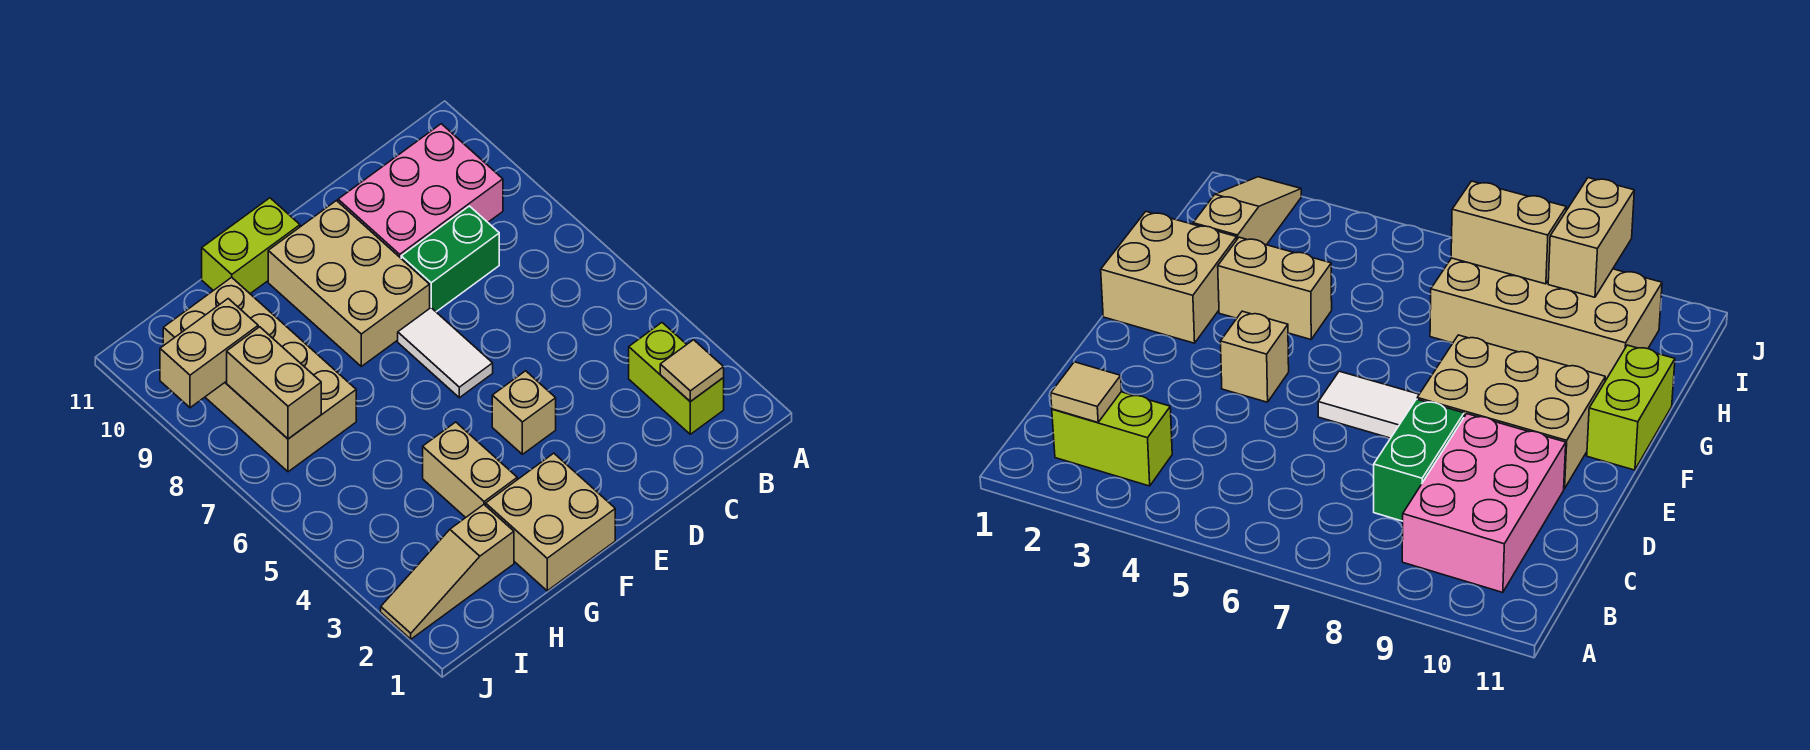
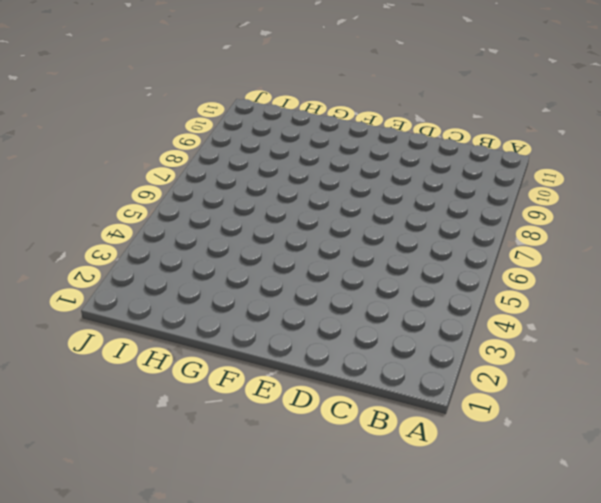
none -> lime brick B2:B3 level 1
none -> pink brick B9:D10 level 1
none -> green brick C8:D8 level 1

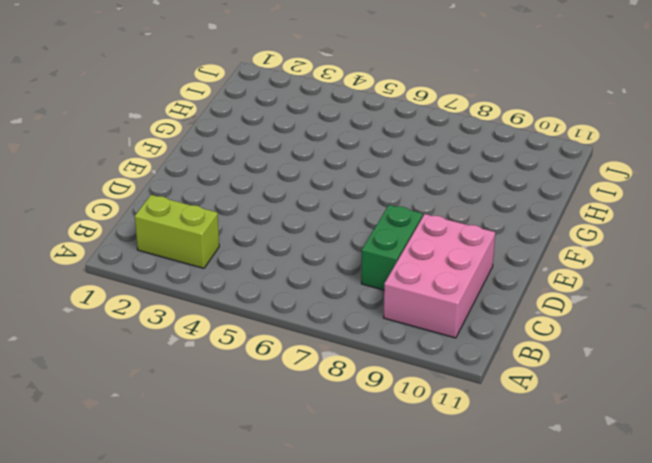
none -> tan brick E4 level 1
none -> white tile E6:E7 level 1
none -> tan brick E8:F10 level 1

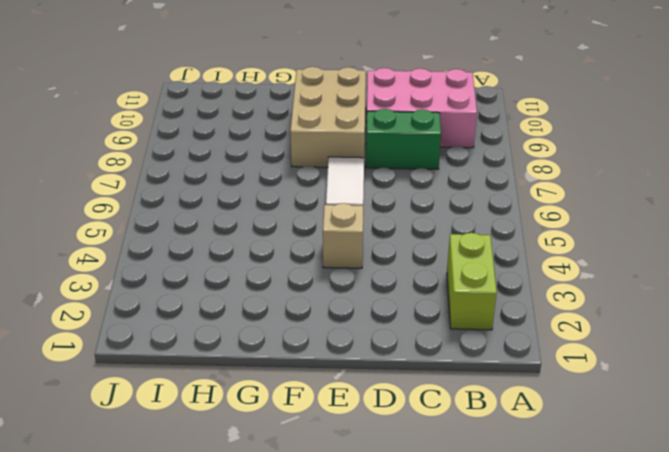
none -> tan brick F1:G2 level 1
none -> lime brick F11:G11 level 1
none -> tan brick G3:G4 level 1

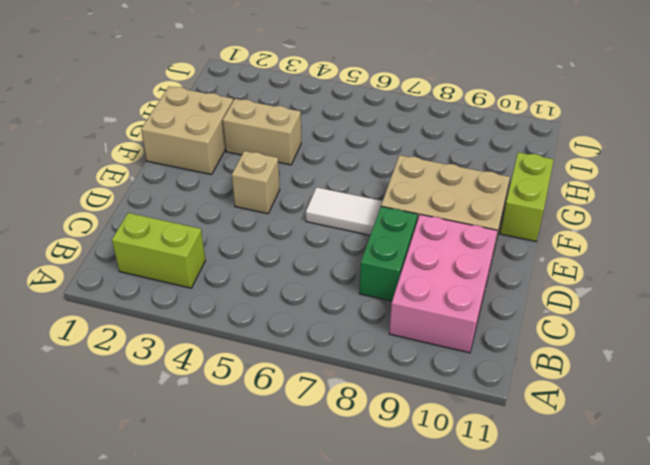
none -> tan slope H2:J2 level 1 top H
none -> tan brick H7:I10 level 1
none -> tan tile B2 level 2

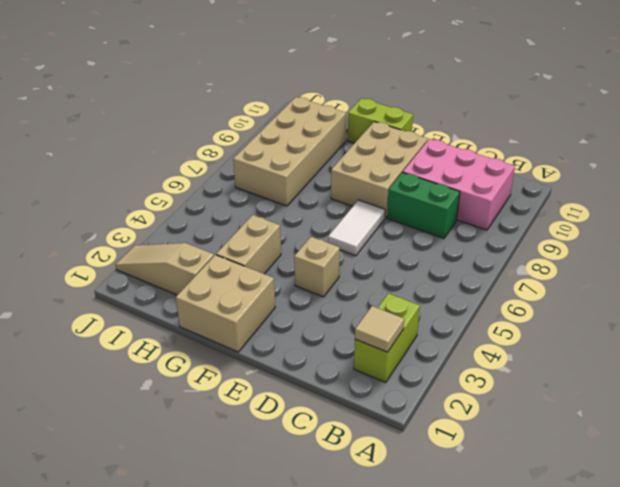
none -> tan brick I7:I8 level 2
none -> tan brick I9:J9 level 2

